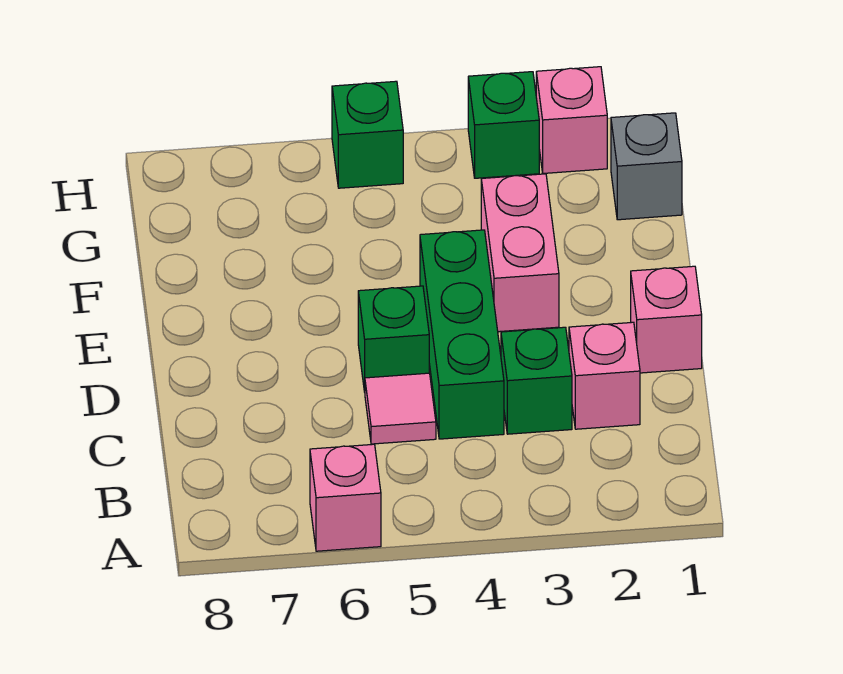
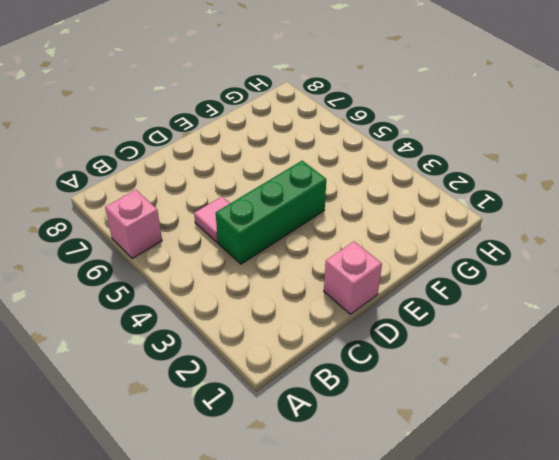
none -> pink brick C2 level 1
none -> green brick C3 level 1
none -> green brick D5 level 1

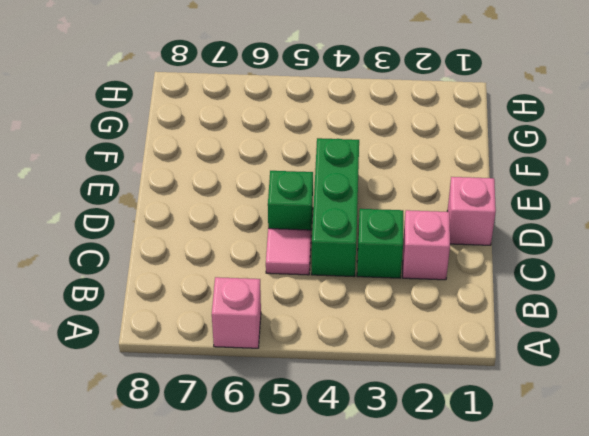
none -> pink brick E3:F3 level 1
none -> grey brick G1 level 1
none -> pink brick H2 level 1

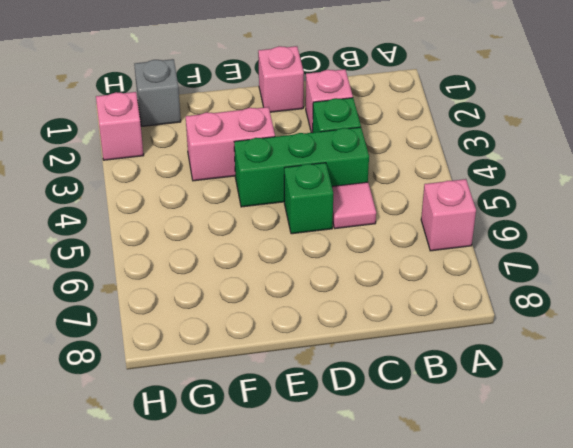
none -> green brick H3 level 1
none -> green brick H5 level 1

